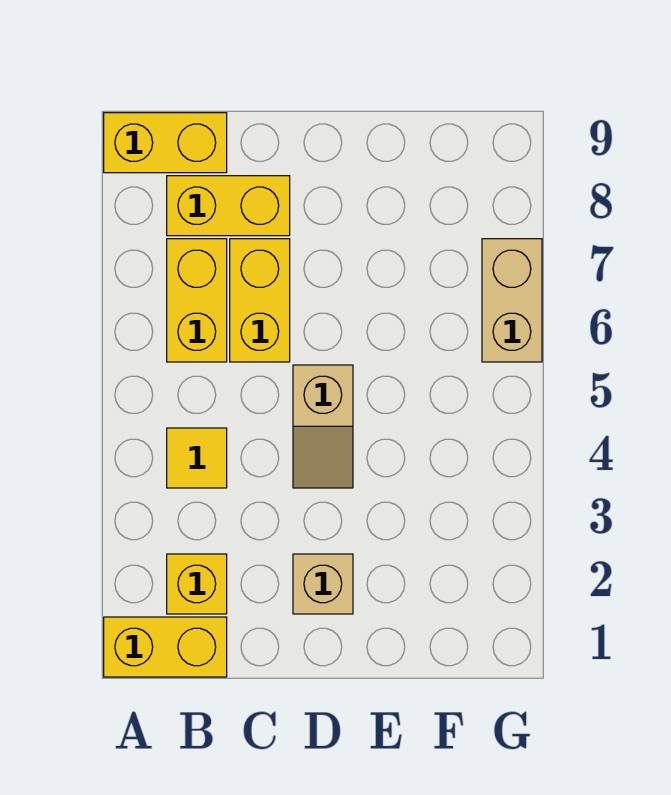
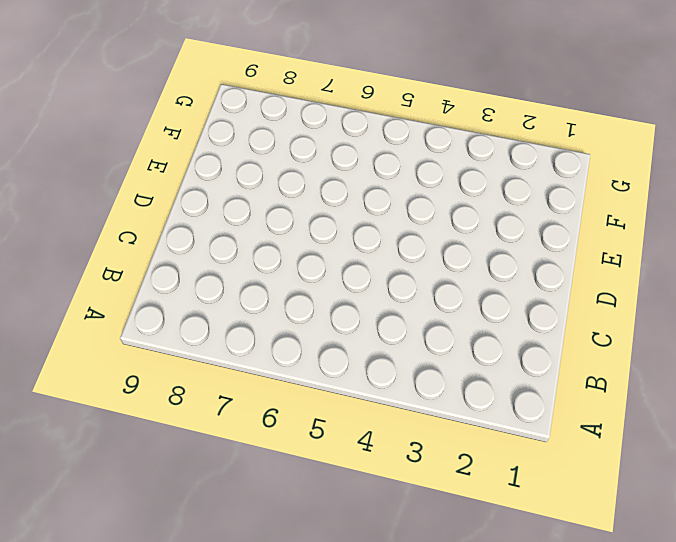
none -> yellow brick A1:B1 level 1
none -> yellow brick A9:B9 level 1

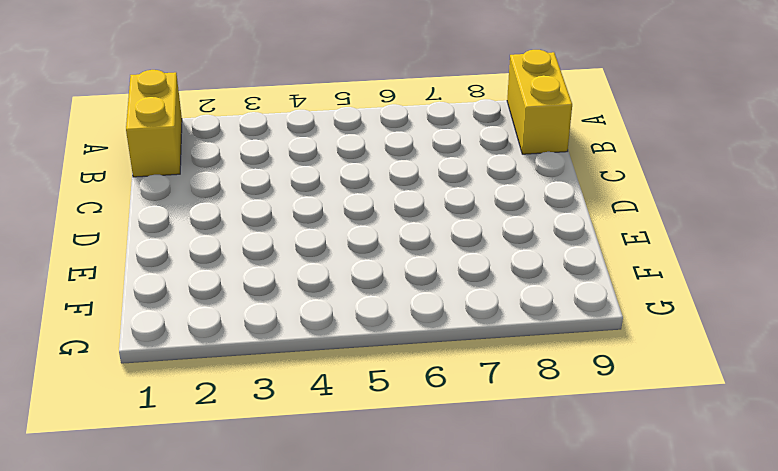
none -> yellow brick B2 level 1
none -> yellow tile B4 level 1

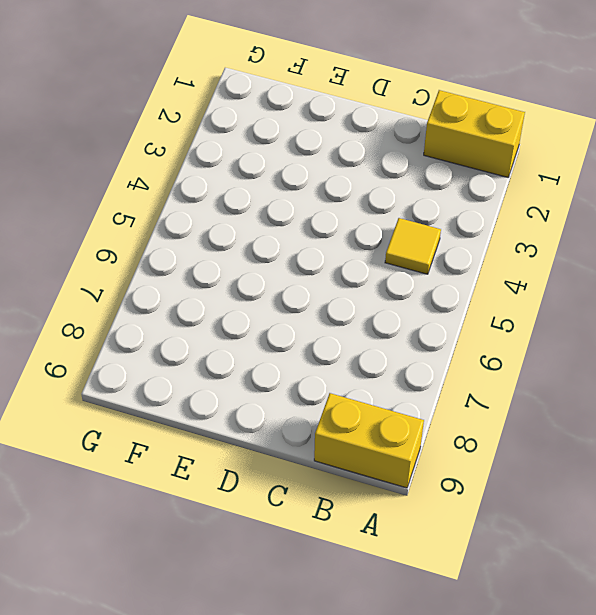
none -> yellow brick B2 level 1
none -> yellow brick B6:B7 level 1

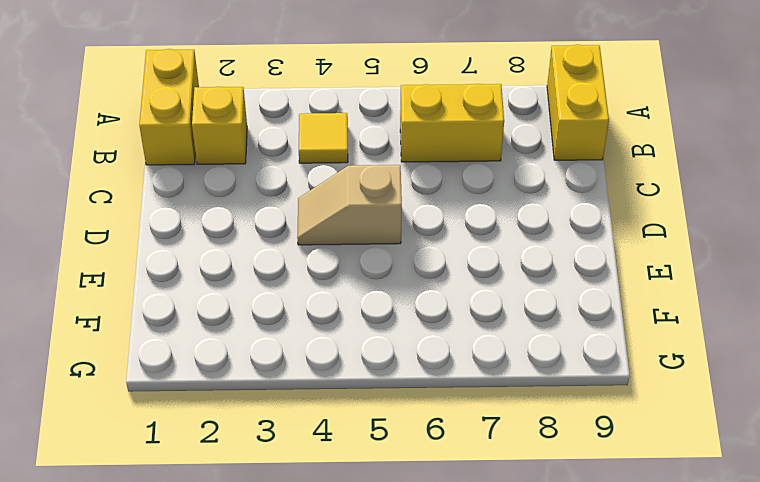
none -> yellow brick B8:C8 level 1
none -> yellow brick C6:C7 level 1

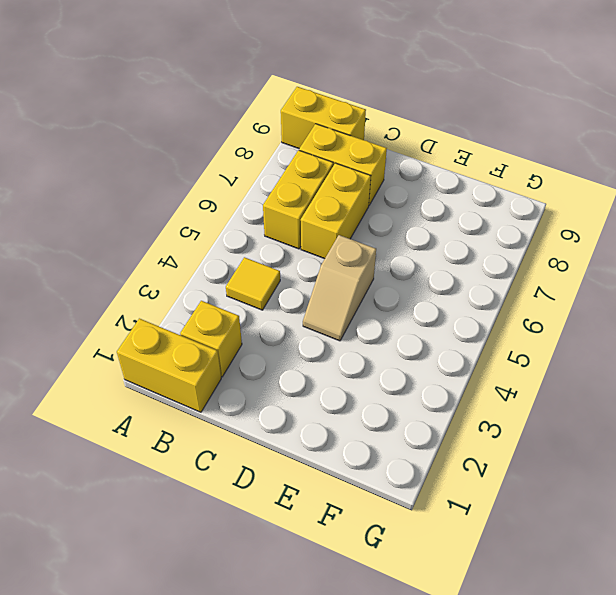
none -> tan brick D2 level 1
none -> tan brick G6:G7 level 1

